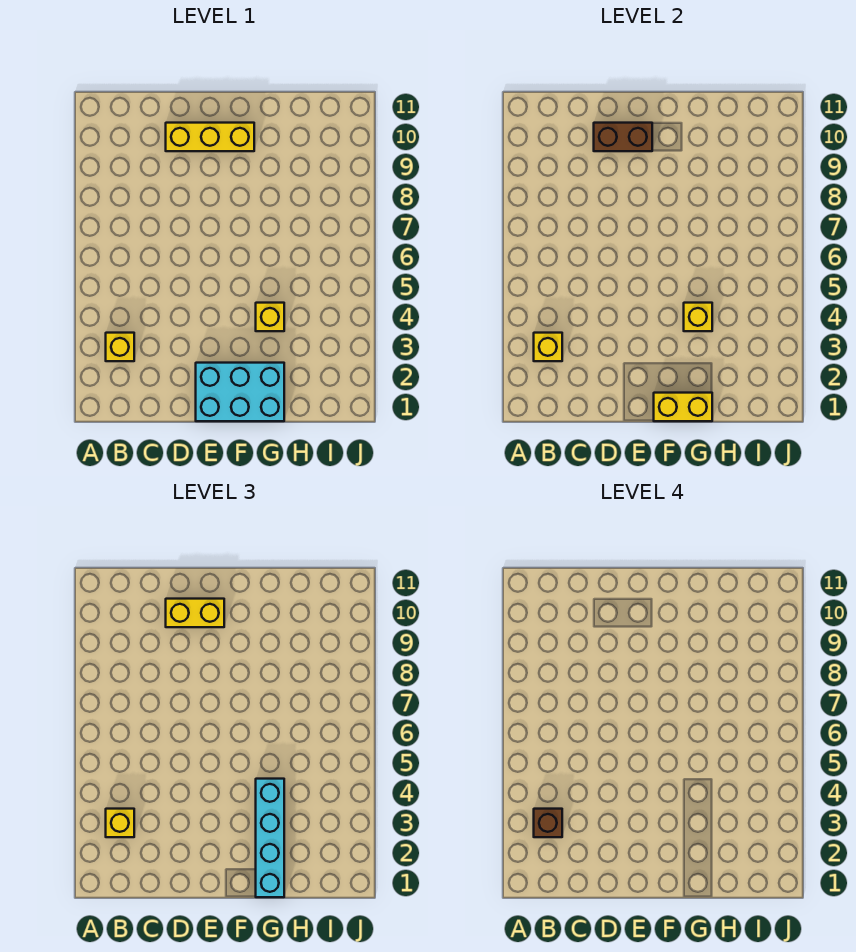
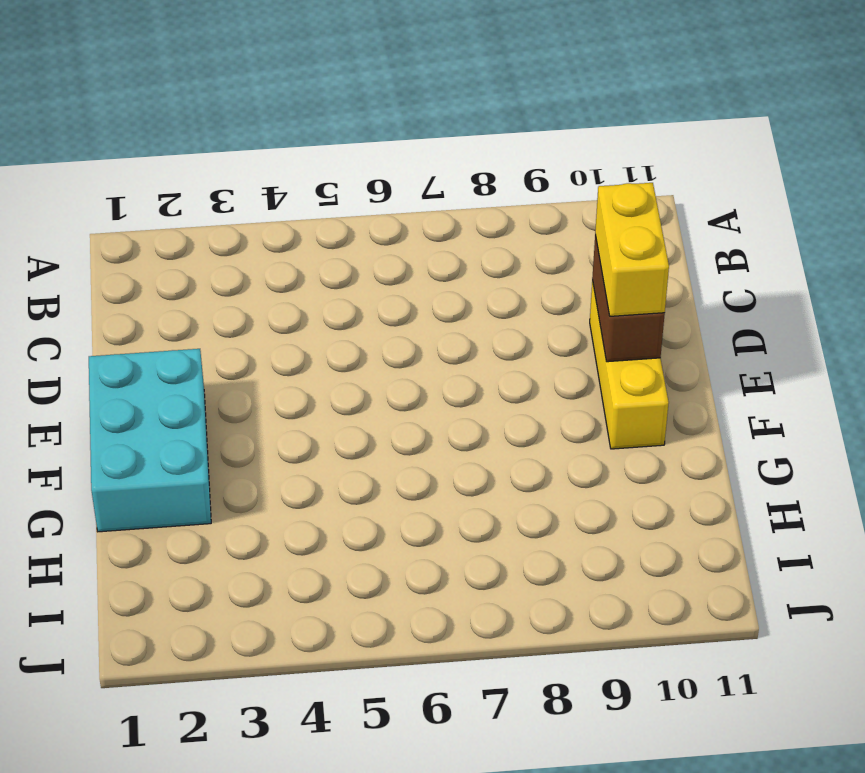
none -> yellow brick B3 level 1
none -> yellow brick G4 level 1
none -> yellow brick B3 level 2

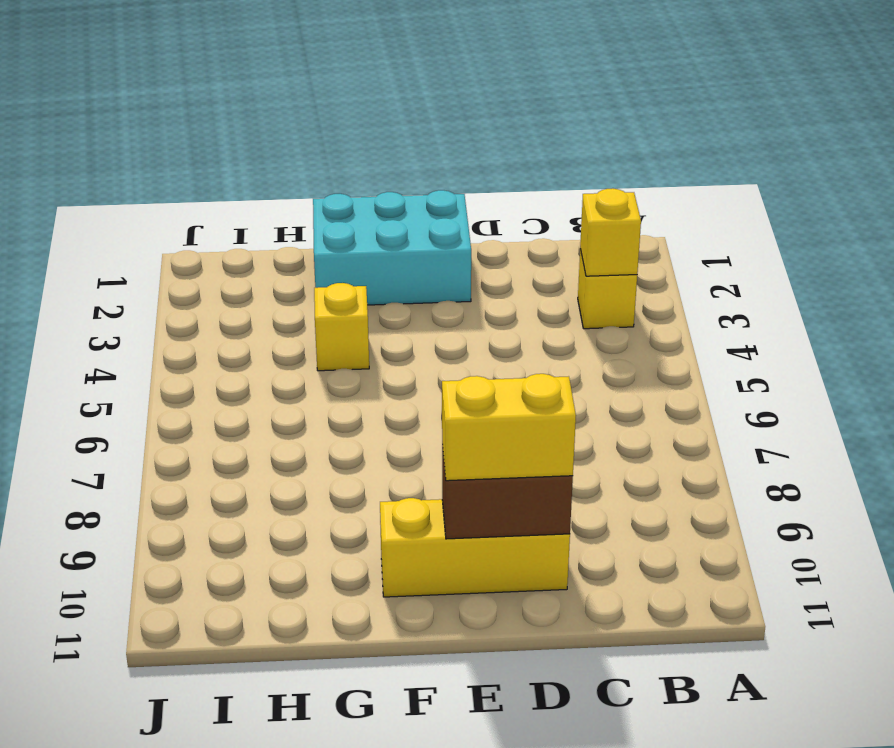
none -> yellow brick F1:G1 level 2
none -> yellow brick G4 level 2
none -> yellow brick B3 level 3

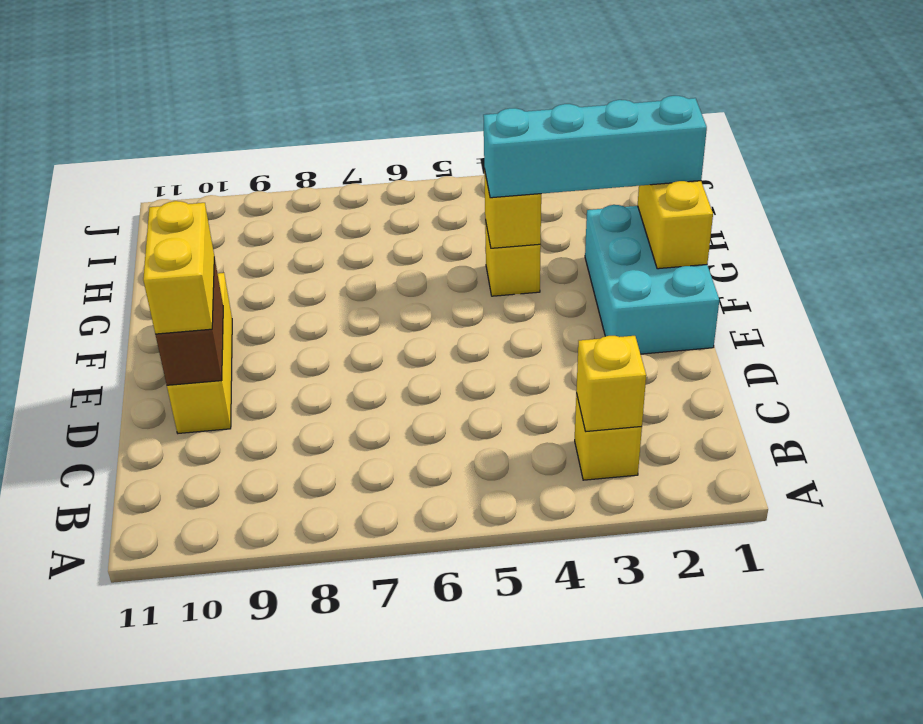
none -> yellow brick B3 level 3
none -> brown brick B3 level 4

